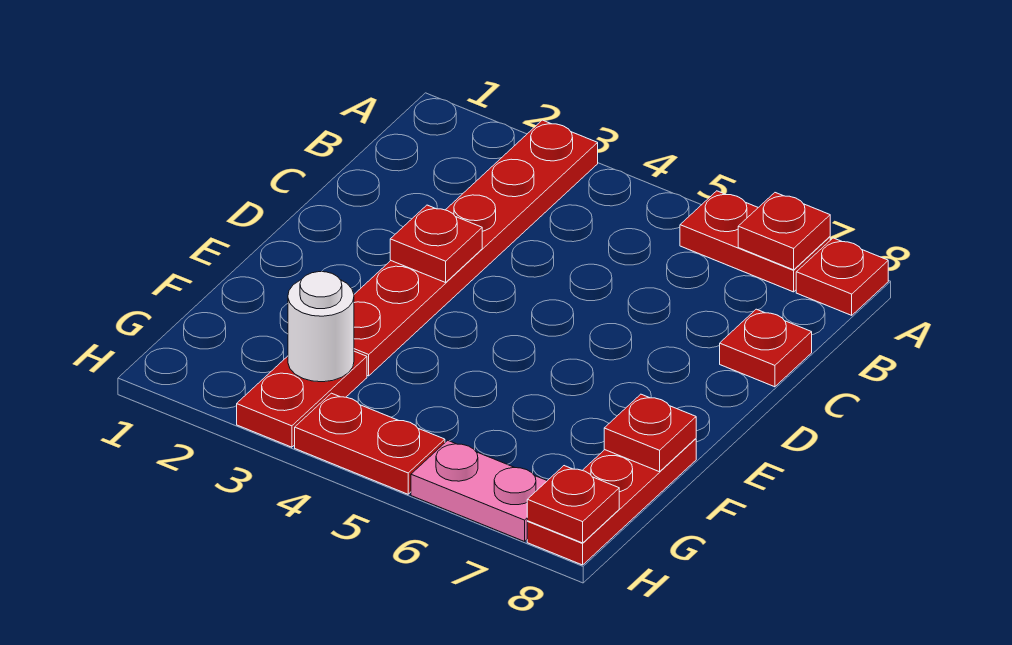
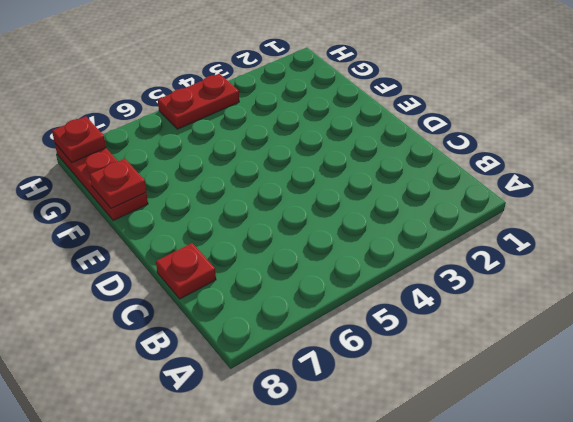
none -> red plate A3:F3 level 1
none -> red plate A6:A7 level 1
none -> red plate A8 level 1

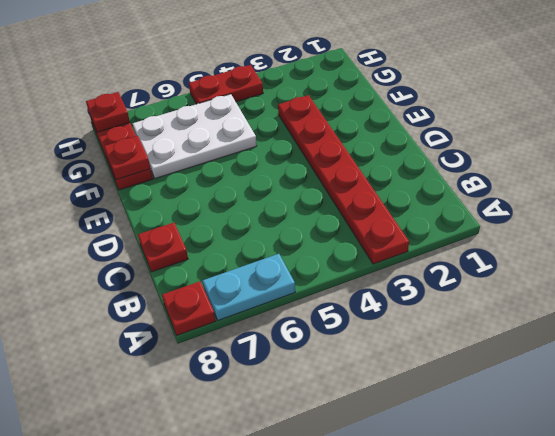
cyan plate A6:A7 level 1 -> red plate A6:A7 level 1
white plate F5:G7 level 1 -> none
none -> red plate G3:H3 level 1
none -> pink plate H6:H7 level 1
none -> red plate A7 level 2

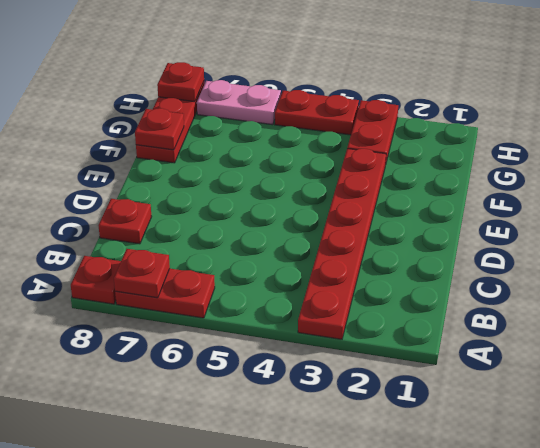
none -> red plate D3 level 2
none -> white round brick G3 level 2

